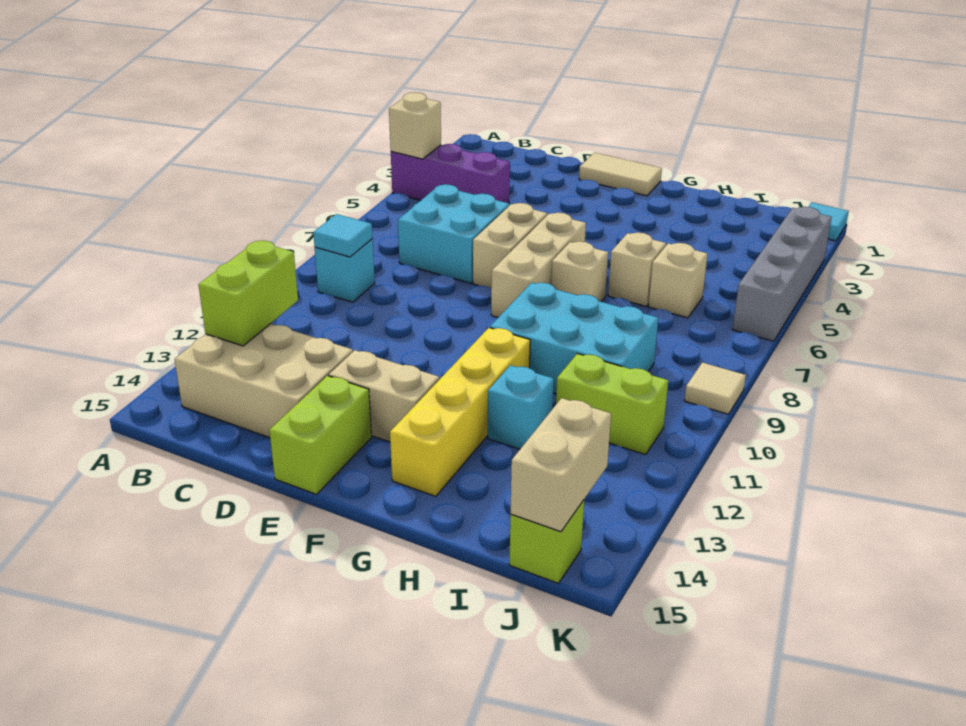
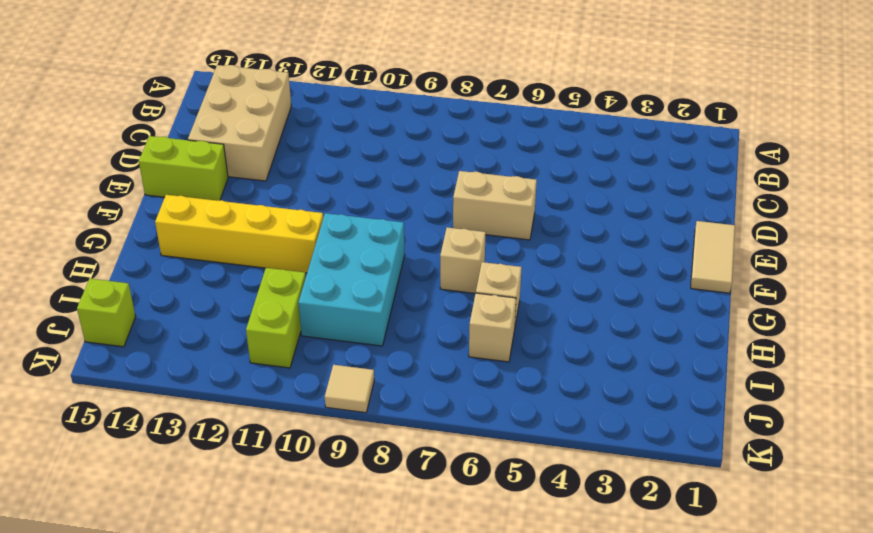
none -> purple brick A4:C4 level 1
none -> cyan brick B9 level 1
none -> cyan brick C6:D7 level 1

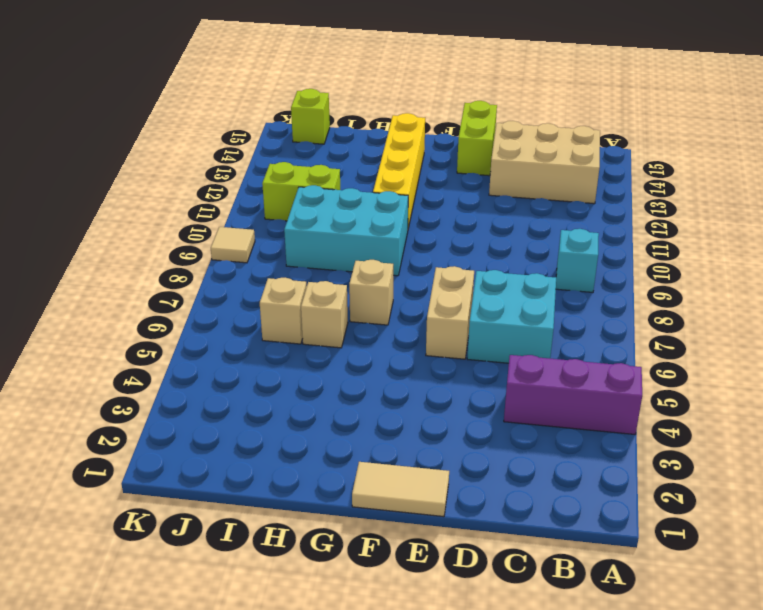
none -> tan brick E13:F13 level 1
none -> tan brick F6:F8 level 1
none -> cyan brick H12 level 1

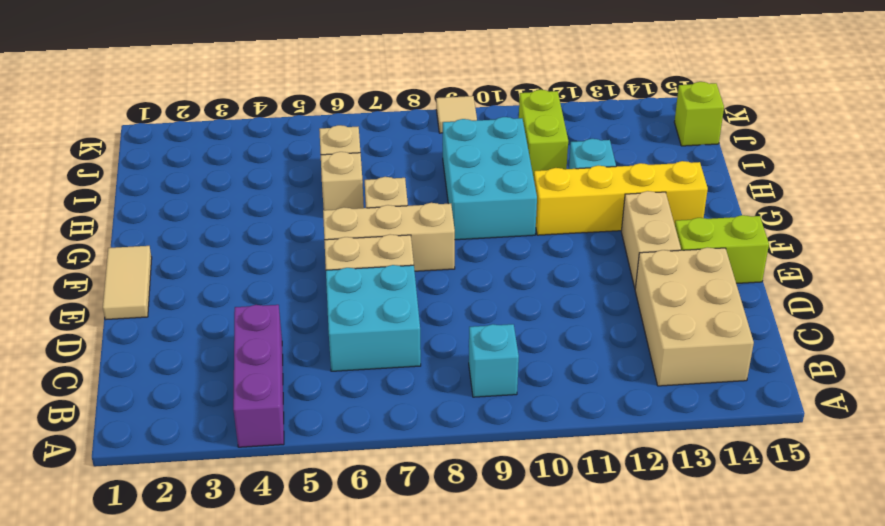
none -> cyan tile K1 level 1
none -> grey brick K3:K6 level 1
none -> tan brick A4 level 2

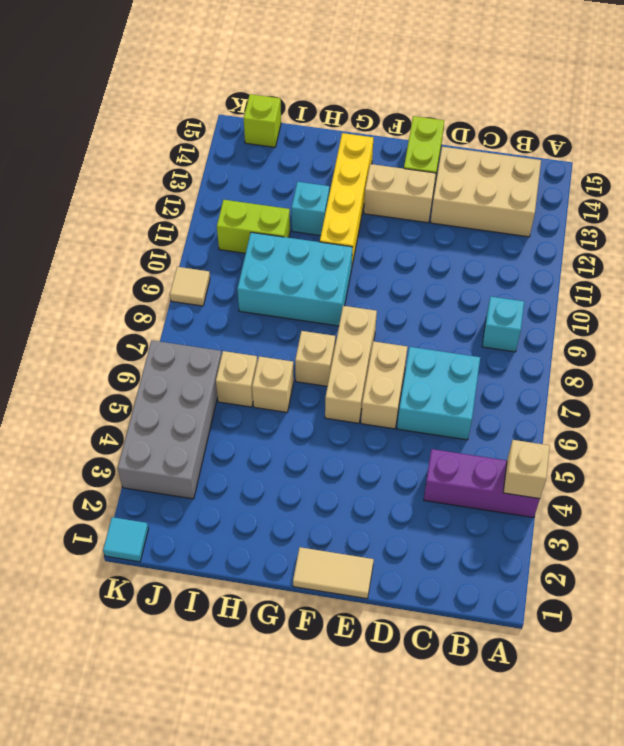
grey brick J3:K6 level 1 -> grey brick K3:K6 level 1
none -> cyan tile B9 level 2
none -> lime brick B12:B13 level 2
none -> tan brick J14:J15 level 2

